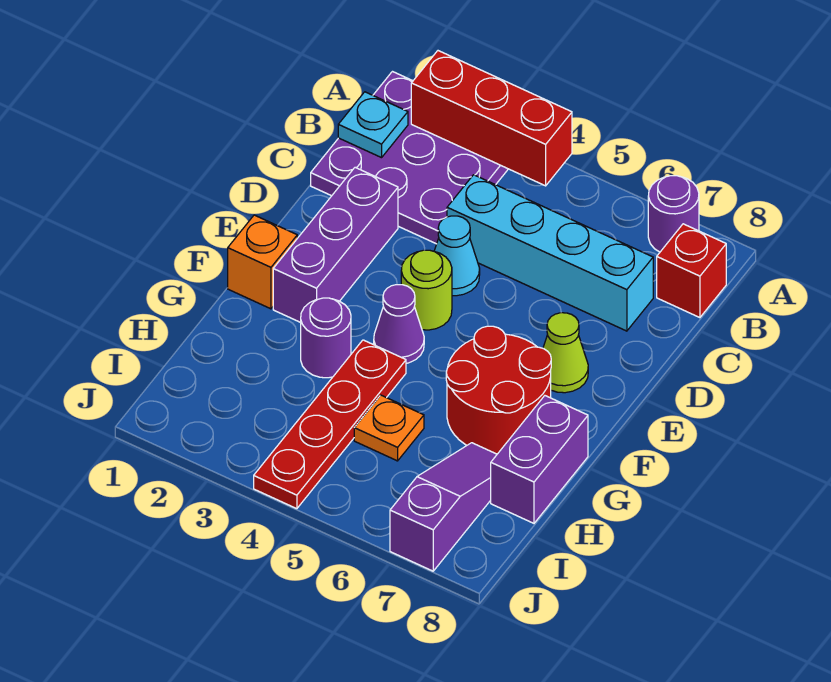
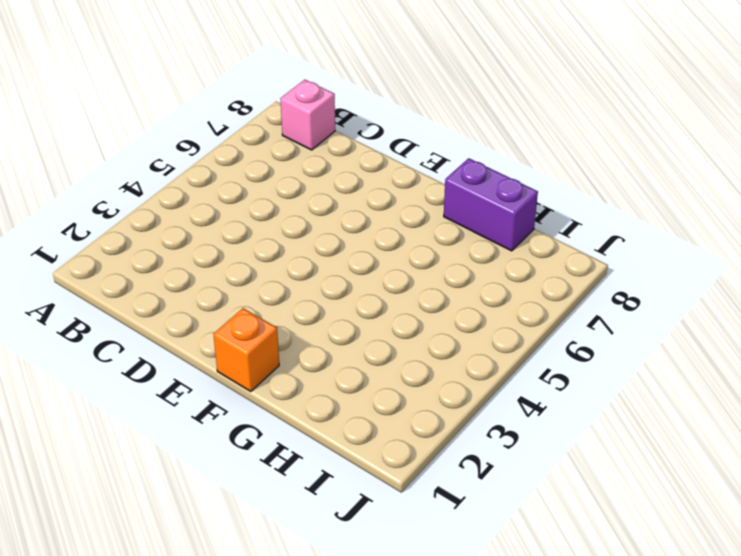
pink brick B8 level 1 -> red brick B8 level 1
none -> purple plate A1:C3 level 1
none -> purple round brick A7 level 1
none -> cyan brick C4:C7 level 1

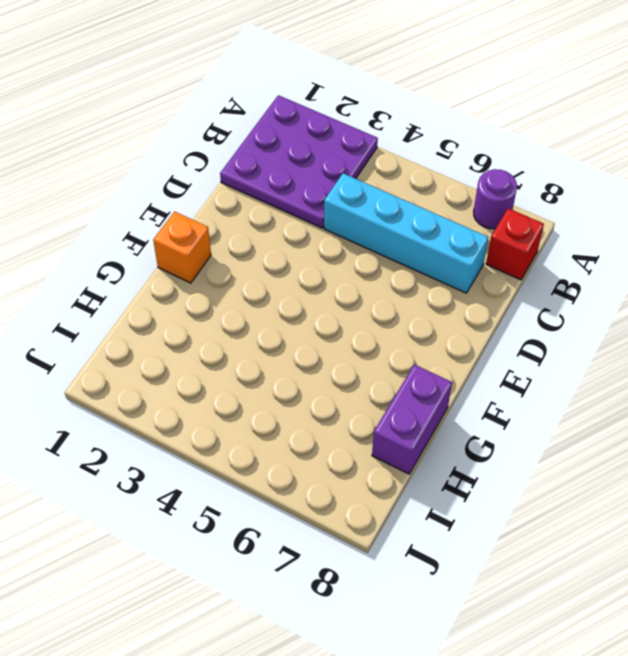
none -> purple brick D2:F2 level 1
none -> cyan cone D4 level 1
none -> lime round brick E4 level 1

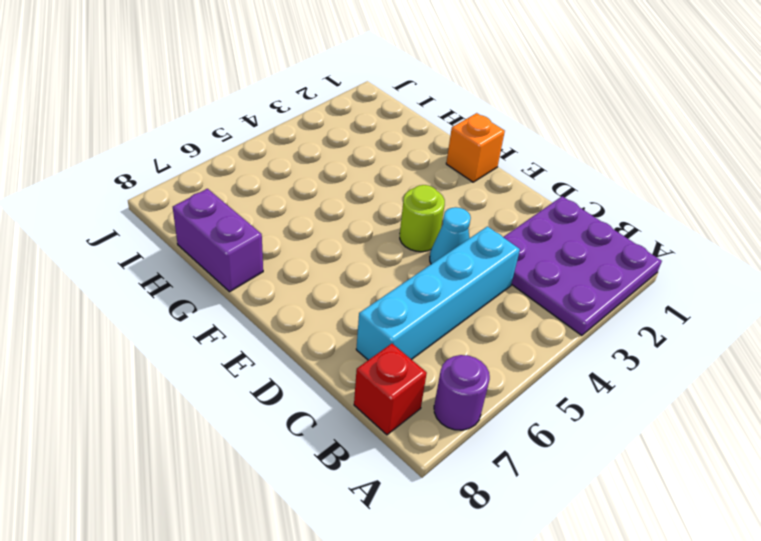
none -> purple brick D2:F2 level 1
none -> lime cone E7 level 1
none -> purple cone F4 level 1

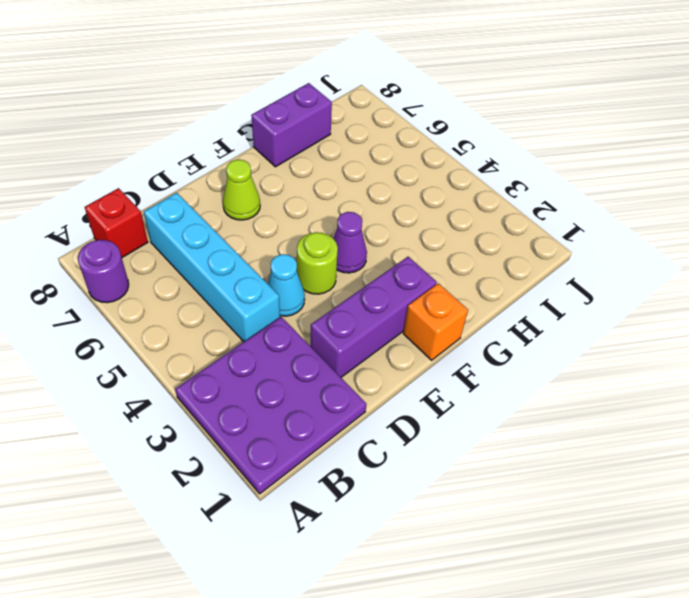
none -> red round brick F6:G7 level 1
none -> purple round brick G3 level 1
none -> red plate G4:J4 level 1

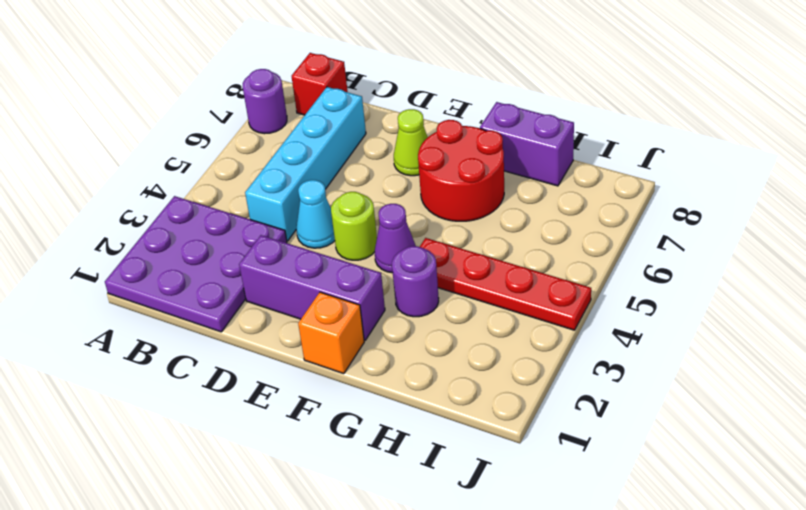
none -> orange plate H5 level 1
none -> purple slope H7:J7 level 1 top J
none -> red brick A2:A4 level 2

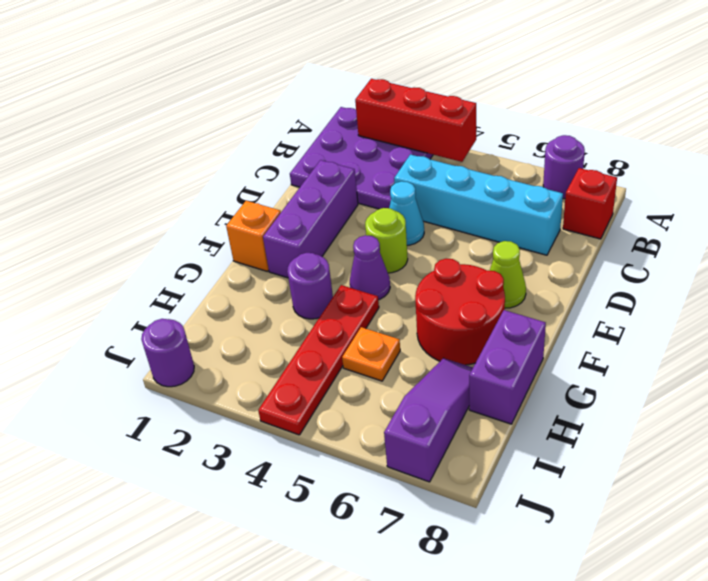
purple round brick J1 level 1 -> none
none -> cyan plate B1 level 2

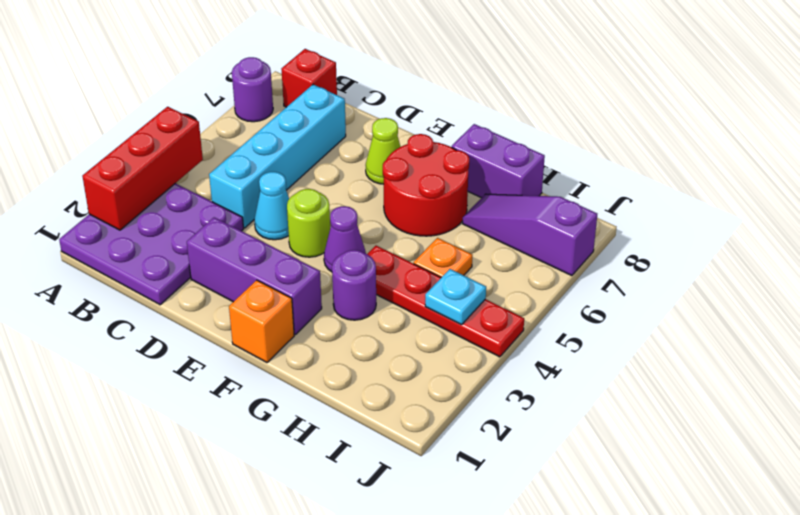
cyan plate I4 level 2 -> cyan plate B1 level 2

